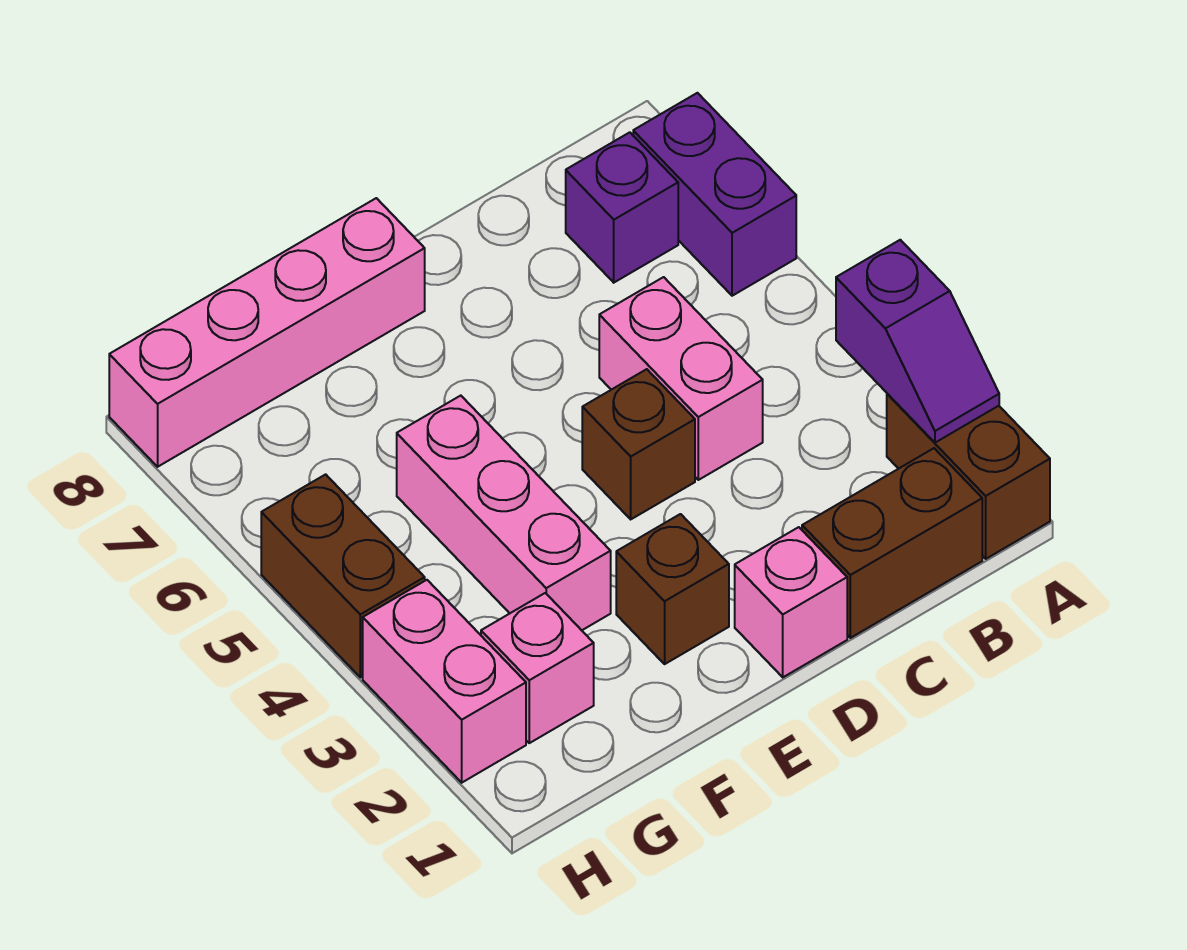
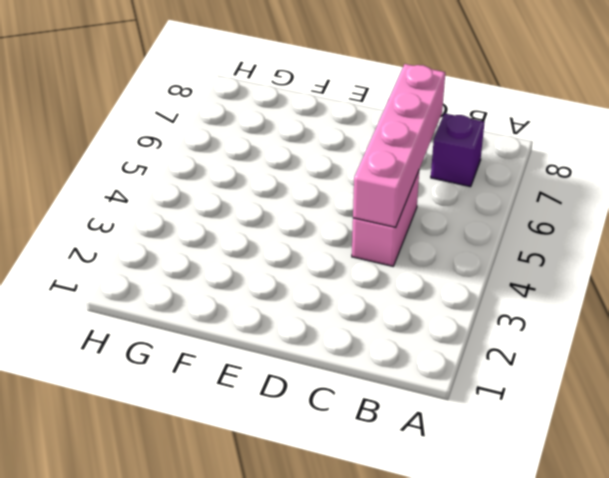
pink brick C4:C7 level 2 -> pink brick E8:H8 level 1
none -> brown brick A1:A2 level 1
none -> purple brick A6:A7 level 1
none -> brown brick B1:C1 level 1

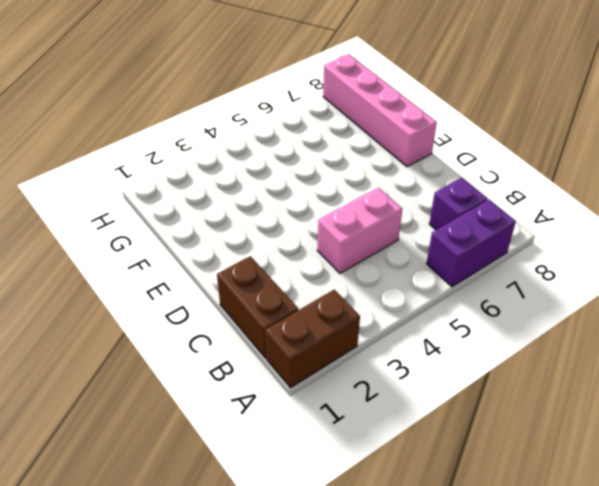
none -> pink brick D1 level 1
none -> brown brick D4 level 1
none -> brown brick E2 level 1

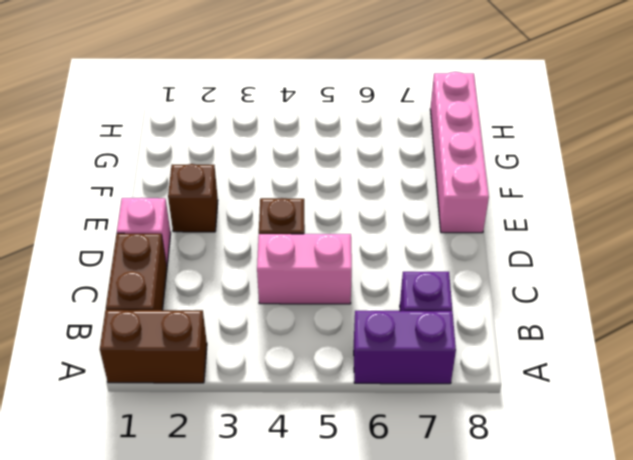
none -> pink brick F3:F5 level 1
none -> pink brick G2 level 1
none -> pink brick H2:H3 level 1

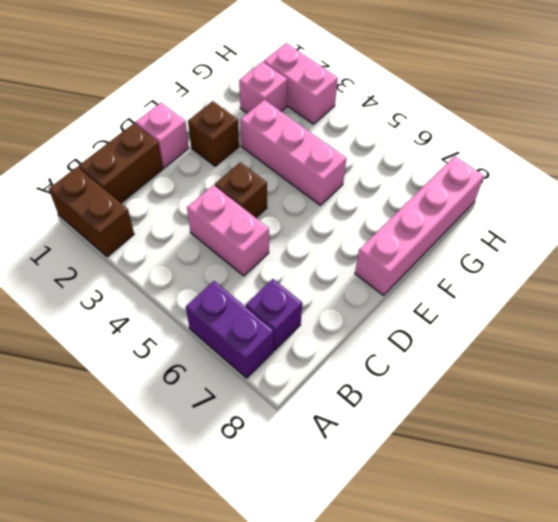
none -> brown brick H4:H5 level 1
none -> purple slope A2:A3 level 2 top 3

